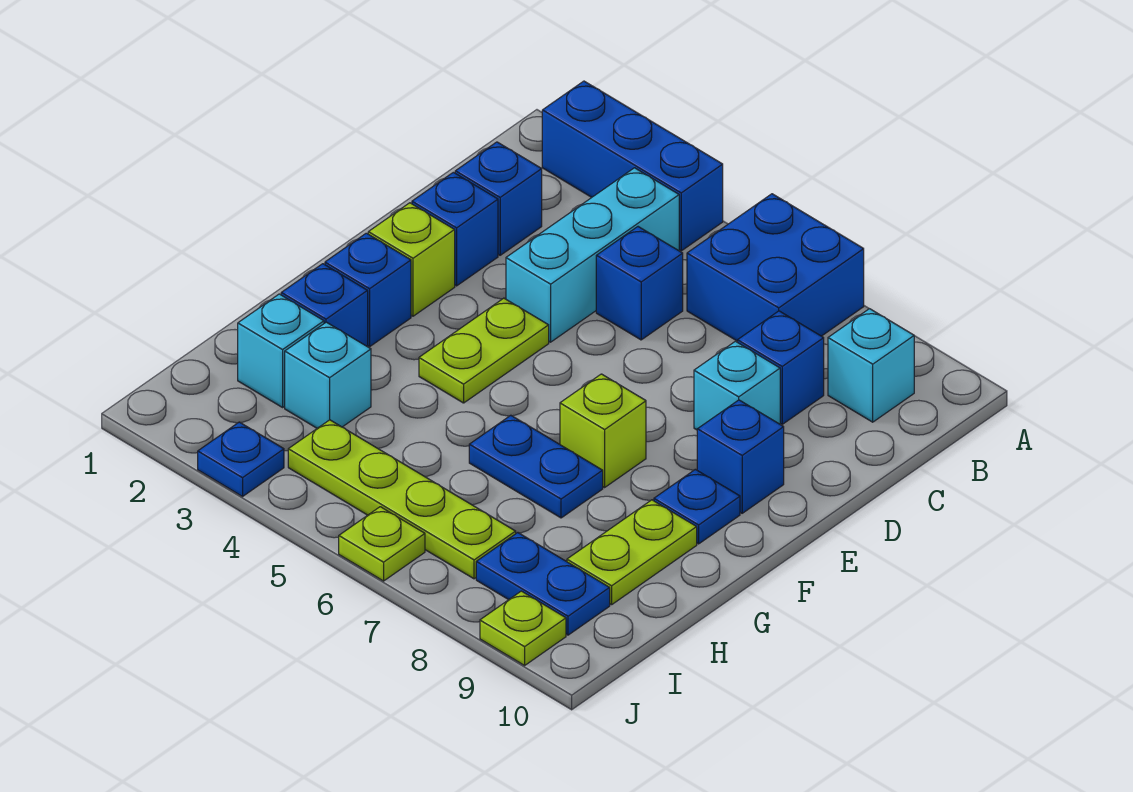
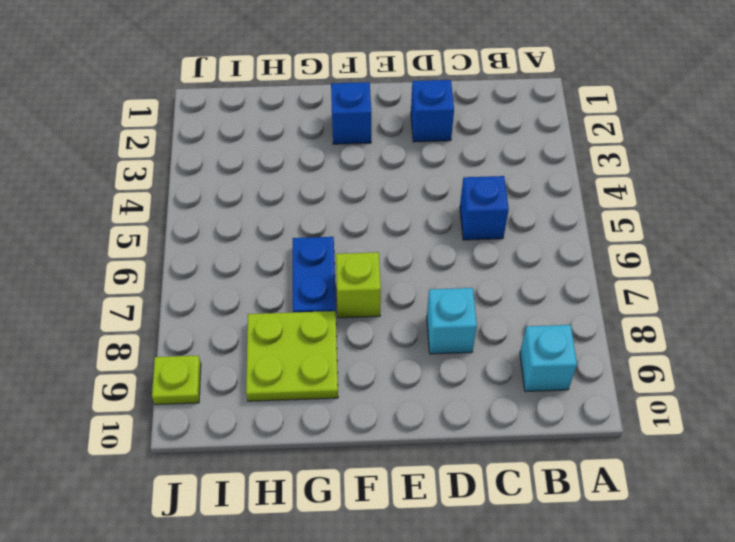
lime plate G8:H9 level 1 -> lime plate G9:H9 level 1
none -> blue brick A2:A4 level 1
none -> blue brick A6:B7 level 1
none -> cyan brick B4:D4 level 1

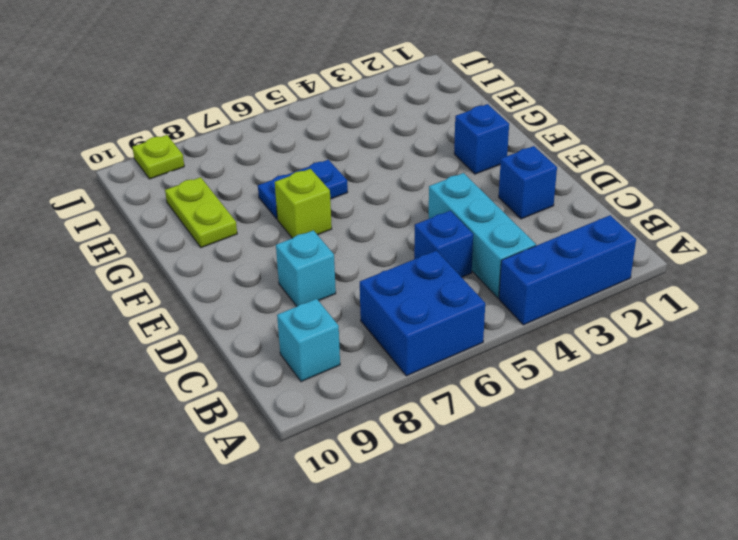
none -> blue brick C2 level 1
none -> blue brick C8 level 1
none -> lime brick E2 level 1

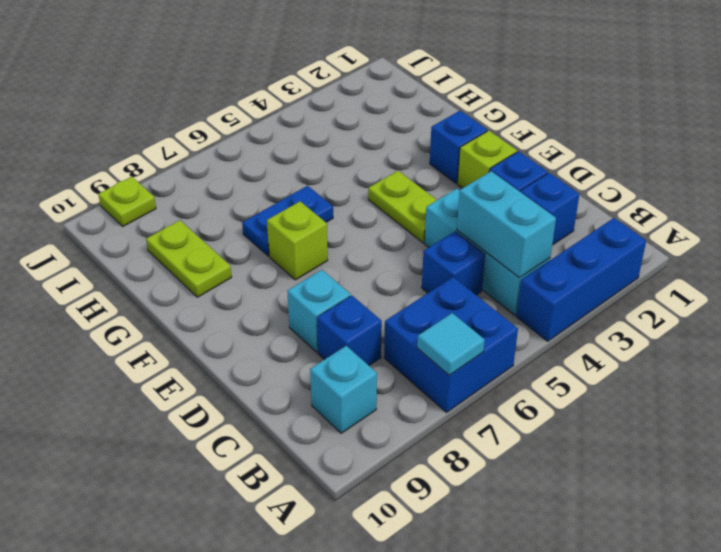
cyan tile A7 level 2 -> none
cyan brick B4:C4 level 2 -> none
none -> blue brick E9 level 1
none -> blue plate F9 level 1
none -> blue brick G2 level 1

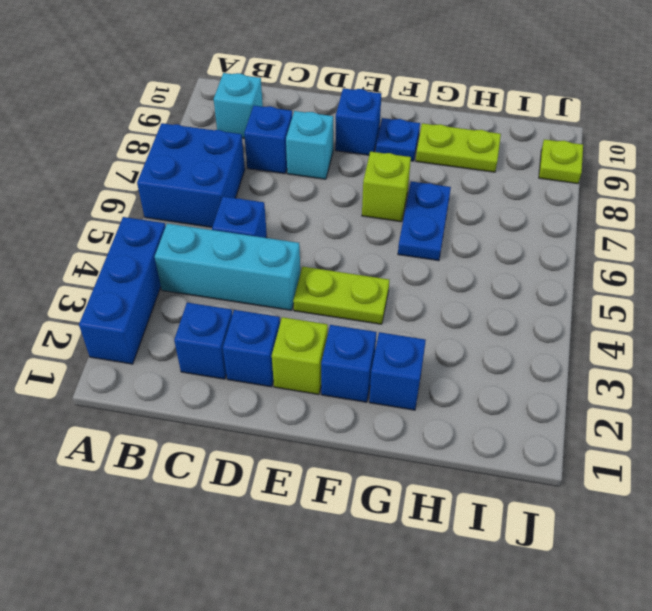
none -> cyan brick H2 level 1
none -> cyan brick H3 level 1
none -> lime plate I4:I7 level 1

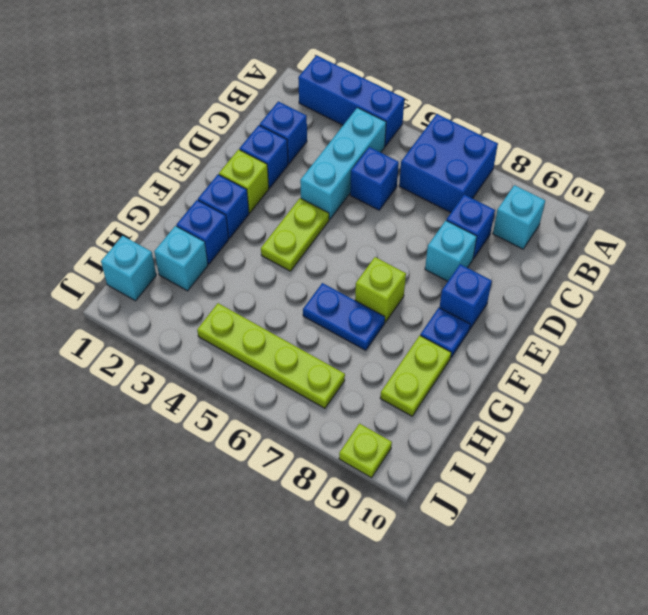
cyan brick I1 level 1 -> cyan brick H3 level 1
none -> blue plate I8:I9 level 1
none -> blue plate J3 level 1
none -> lime plate J6 level 1

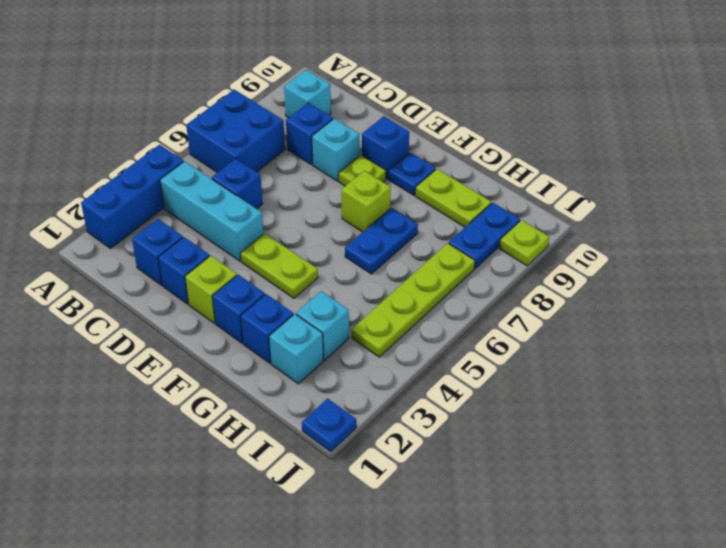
lime plate E8 level 1 -> lime plate J6 level 1
blue plate J1 level 1 -> blue plate J3 level 1

